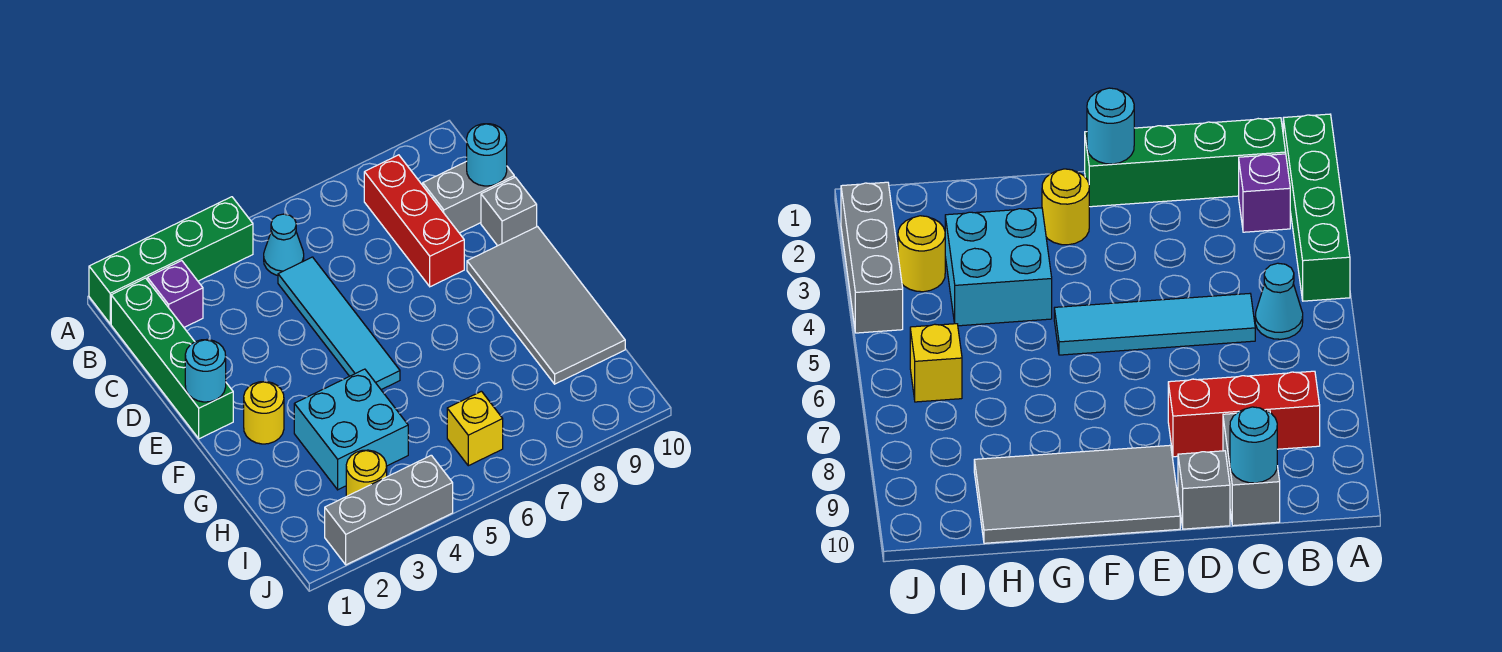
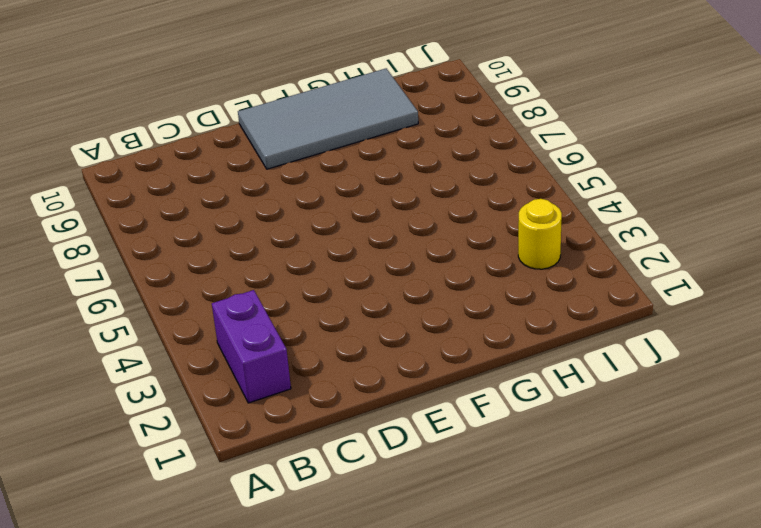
purple brick B2:B3 level 1 -> purple brick B2 level 1
none -> green brick A1:A4 level 1
none -> green brick B1:E1 level 1
none -> cyan cone B5 level 1

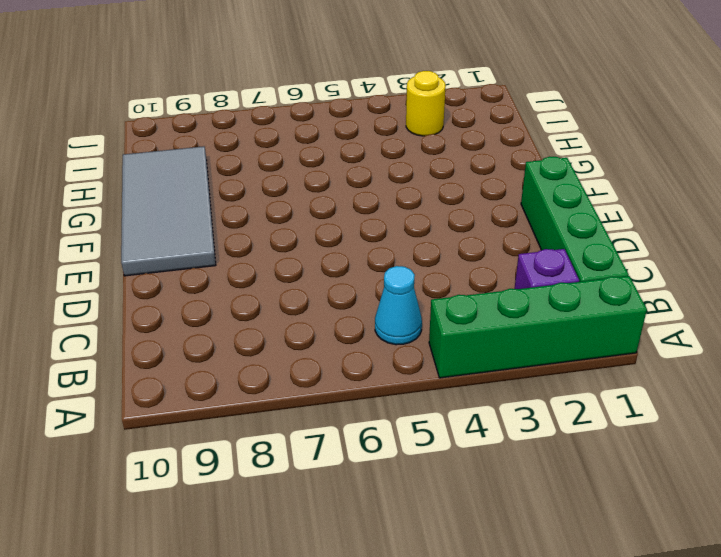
none -> red brick B8:D8 level 1
none -> cyan tile C5:F5 level 1
none -> grey brick C9:C10 level 1

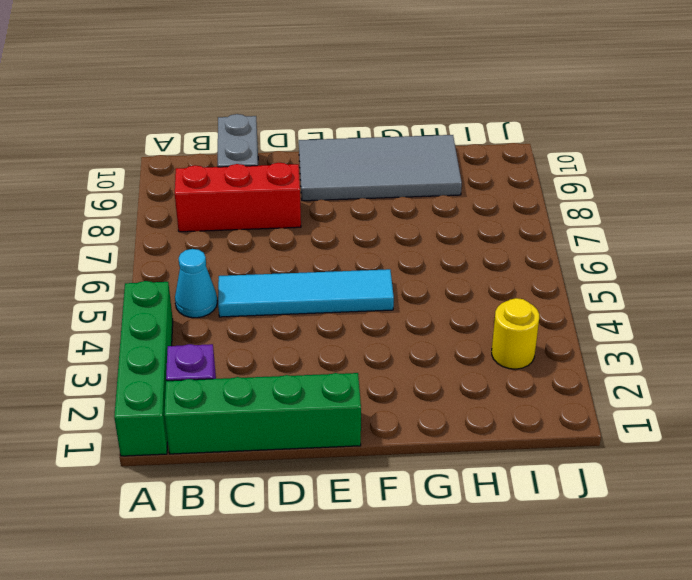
none -> grey brick D10 level 1
none -> yellow round brick F2 level 1
none -> cyan brick G3:H4 level 1

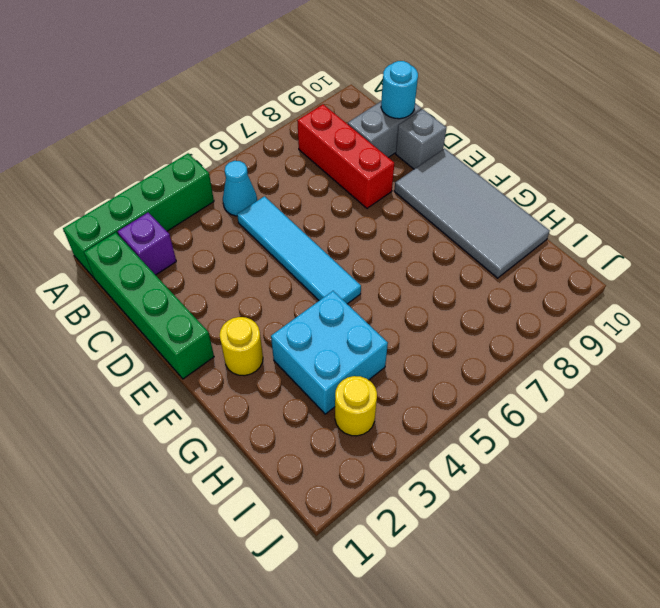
none -> yellow brick I6 level 1
none -> grey brick J2:J4 level 1
none -> cyan round brick E1 level 2

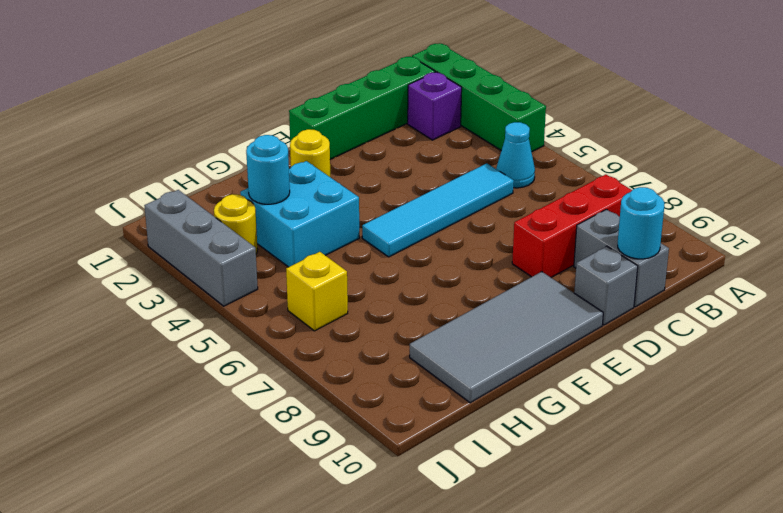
cyan round brick H3 level 2 -> cyan round brick E1 level 2

